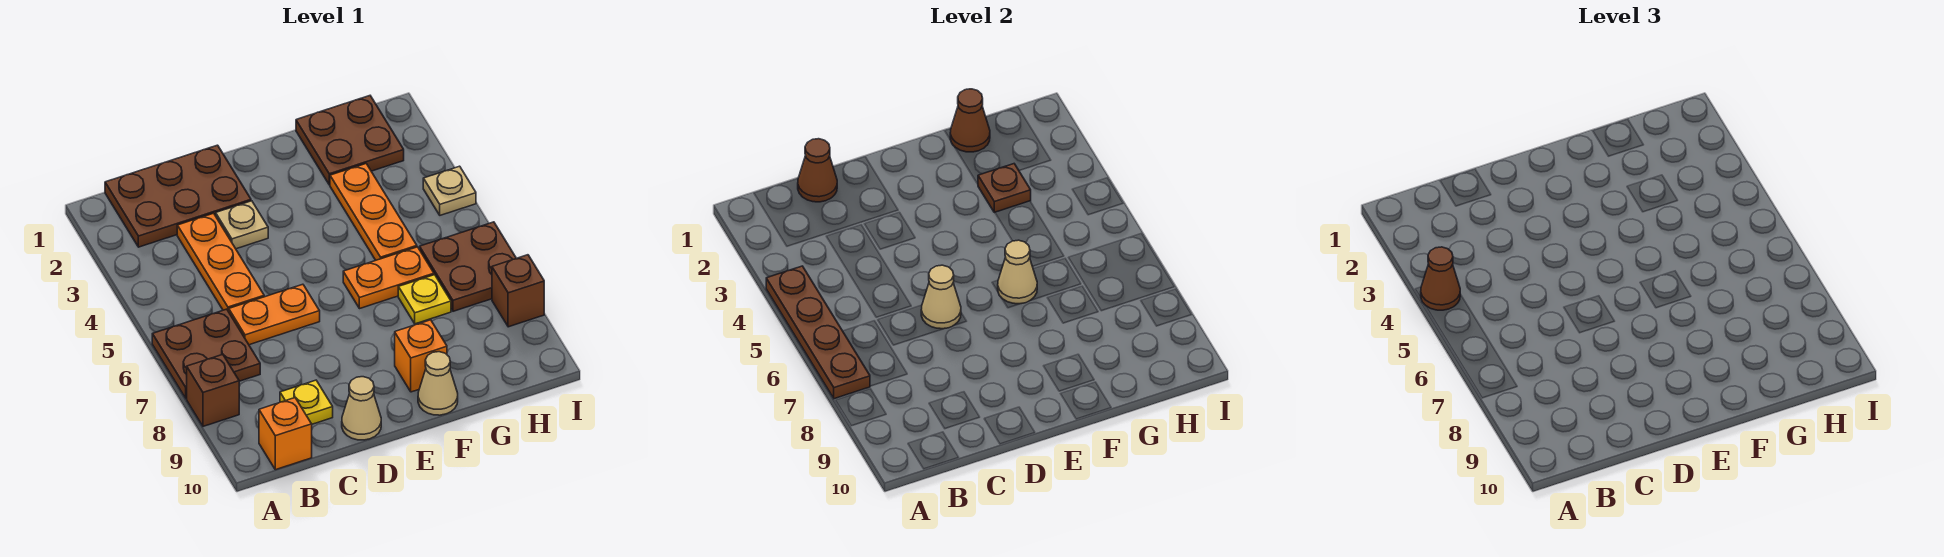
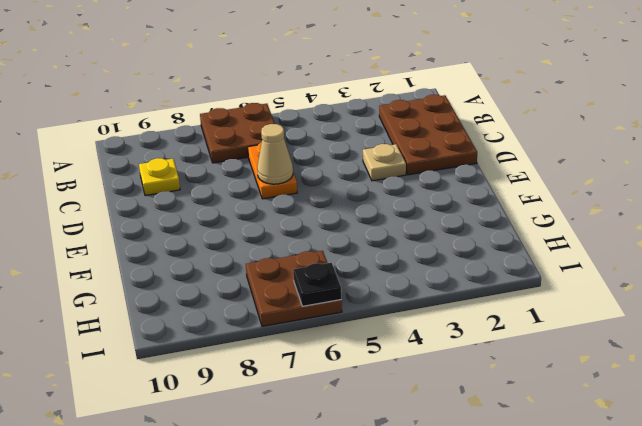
black plate I6 level 2 -> none
none -> brown brick A8 level 1
none -> orange brick B10 level 1
none -> orange plate C3:C5 level 1

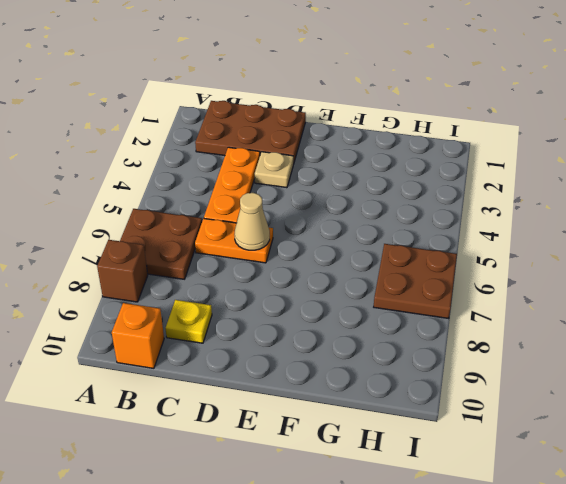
none -> tan cone D10 level 1
none -> orange plate F6:G6 level 1
none -> orange brick F9 level 1

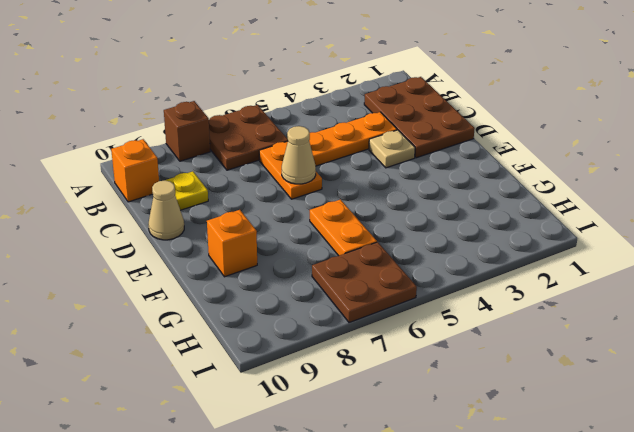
none -> tan cone F10 level 1
none -> brown plate G1:H2 level 1
none -> orange plate G3:G5 level 1

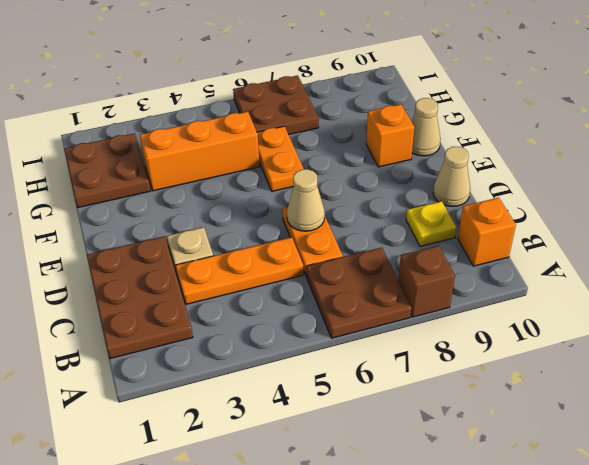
orange brick G3:G5 level 1 -> orange plate G3:G5 level 1
none -> yellow plate G7 level 1
none -> tan plate I4 level 1
none -> brown brick I8 level 1

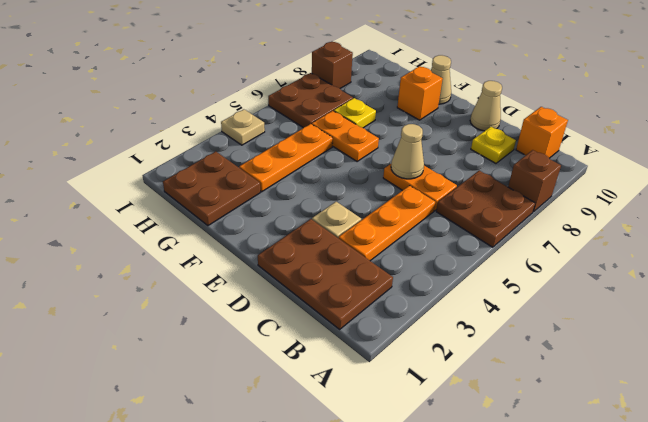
none -> brown plate A4:A7 level 2
none -> brown cone C1 level 2
none -> tan cone F6 level 2

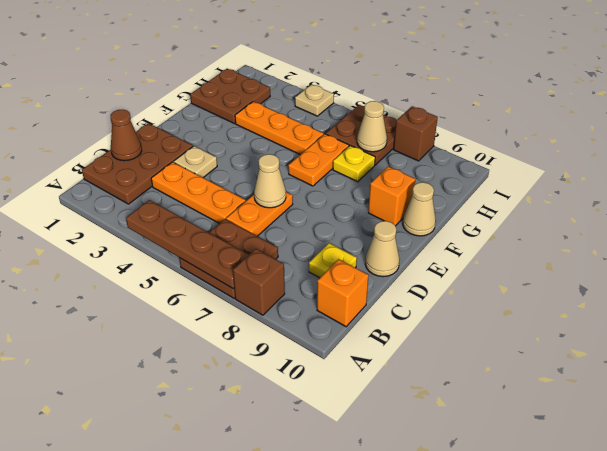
tan cone H7 level 2 -> tan cone F6 level 2
none -> brown cone G1 level 2
none -> brown plate G3 level 2
none -> brown cone A4 level 3

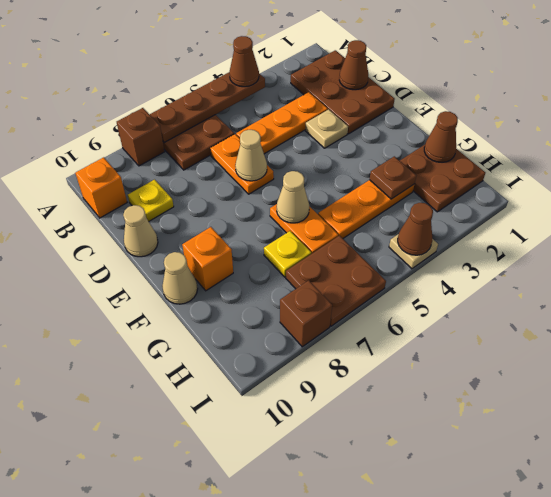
brown cone I4 level 2 -> none

